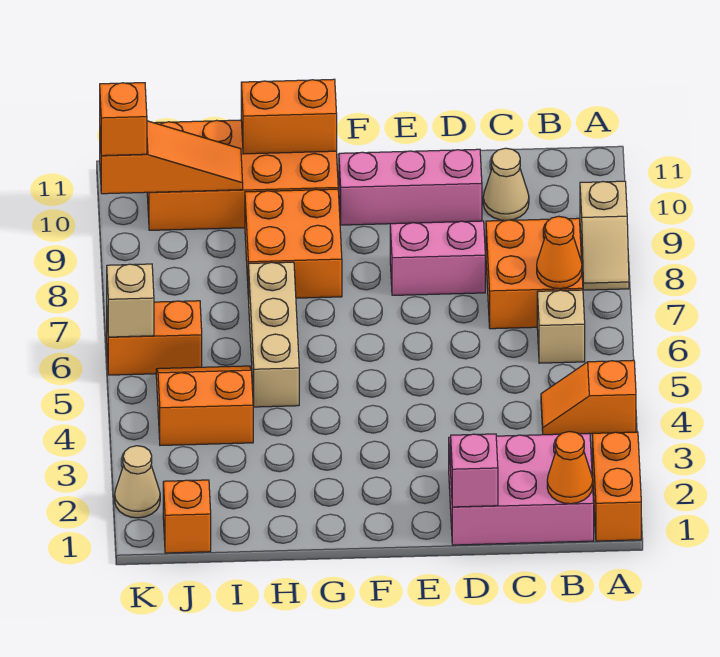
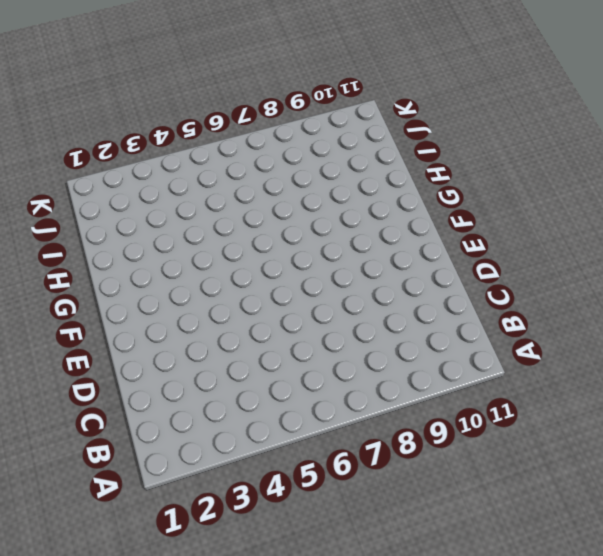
none -> orange brick A1:A2 level 1
none -> orange slope A4:B4 level 1 top A
none -> tan slope A8:A9 level 1 top 9

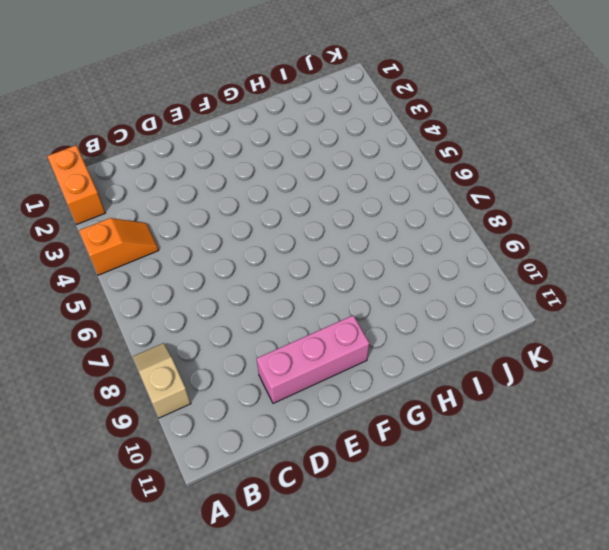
none -> pink brick B1:D2 level 1
none -> tan brick B6 level 1
none -> orange brick B7:C8 level 1

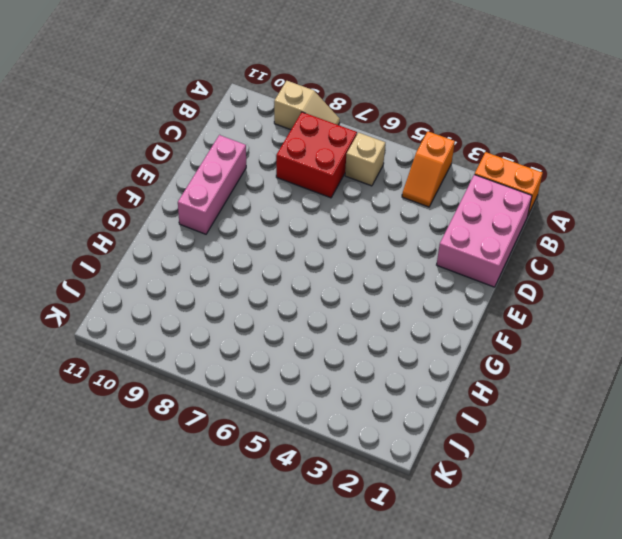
red brick B7:C8 level 1 -> orange brick B7:C8 level 1
none -> tan cone C10 level 1
none -> pink brick D8:E8 level 1
none -> orange brick G8:H9 level 1

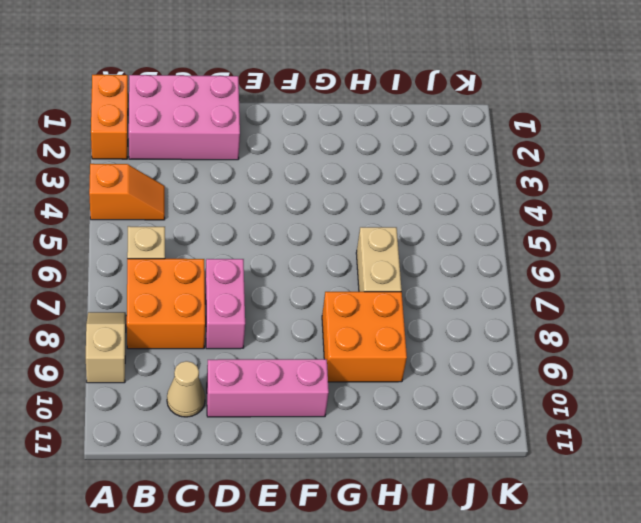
pink brick D7:D8 level 1 -> pink brick D8:E8 level 1
tan brick H6:H7 level 1 -> tan brick H5:H7 level 1
none -> orange brick G10:J11 level 1
none -> orange slope I4:J5 level 1 top 4
none -> orange brick J1 level 1

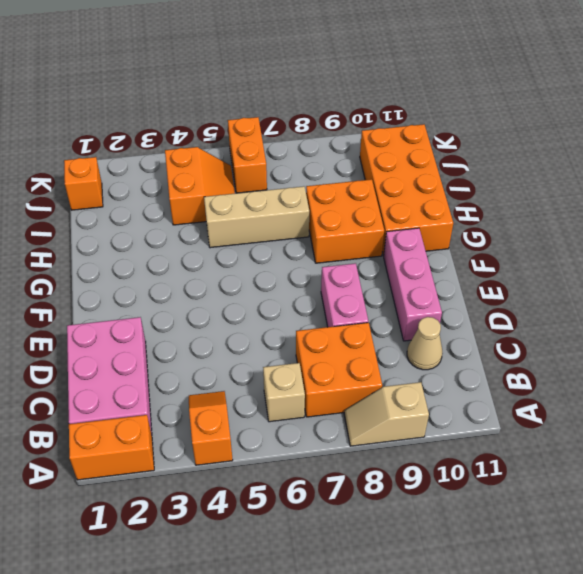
none -> tan cone K2 level 1
none -> orange cone B1 level 2
none -> orange cone B7 level 2

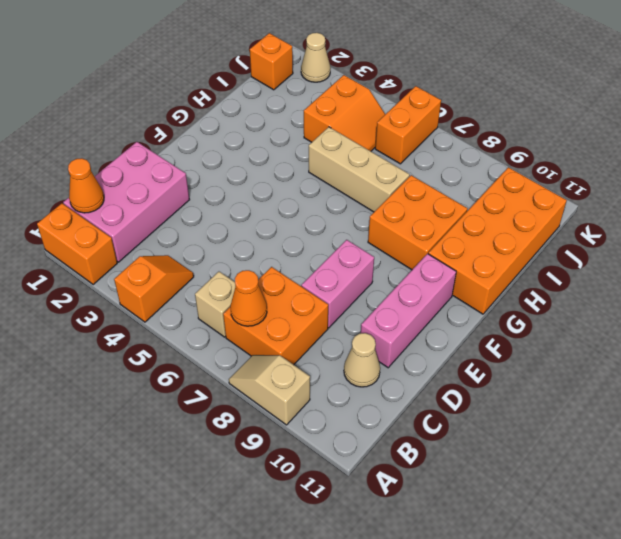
none -> pink brick D1 level 2
none -> orange brick G11:H11 level 2
none -> orange slope I10:K10 level 2 top K

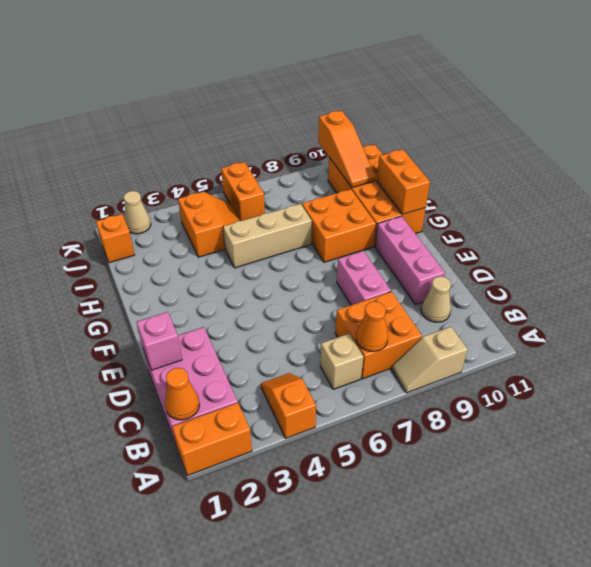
none -> tan brick K6 level 2
none -> orange brick K10 level 3

